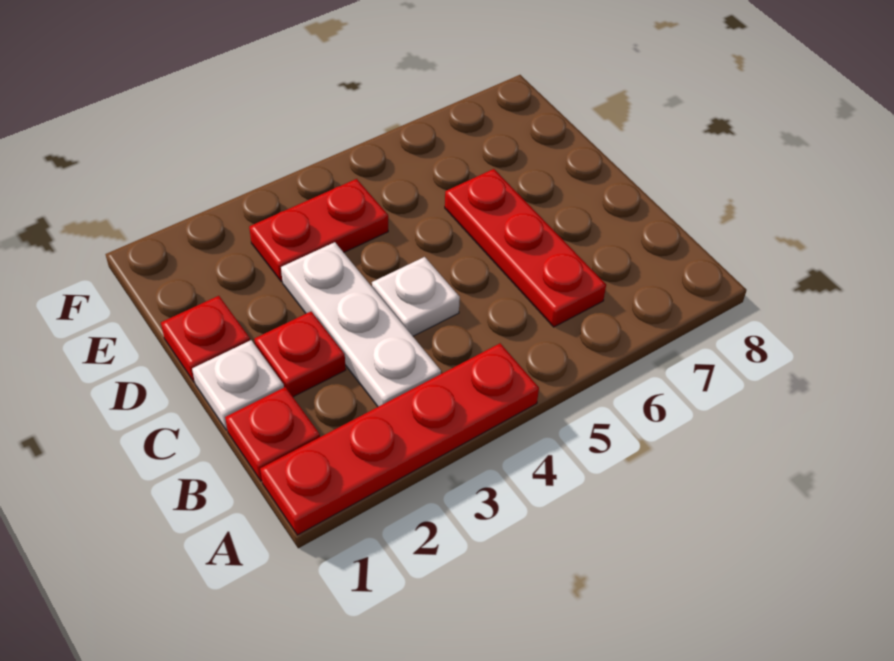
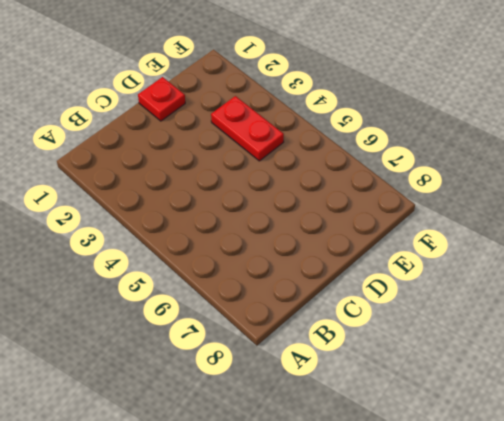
none -> red plate A1:A4 level 1
none -> red plate B1 level 1

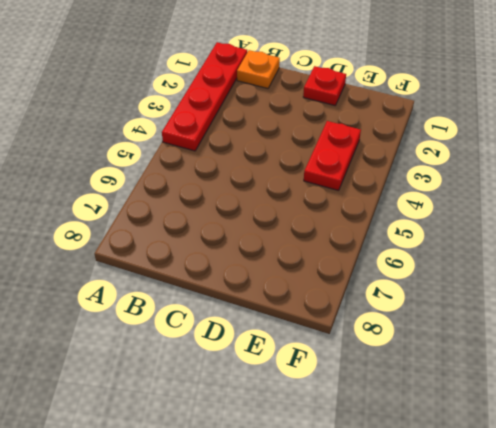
orange plate B1 level 1 -> red plate B1 level 1
none -> white plate B3:D3 level 1
none -> red plate B6:D6 level 1

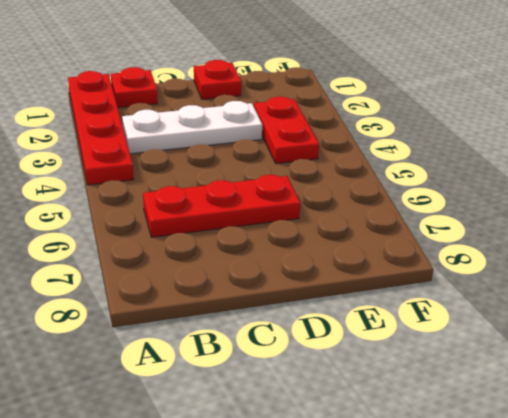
none -> white plate C1 level 1
none -> red plate C2 level 1

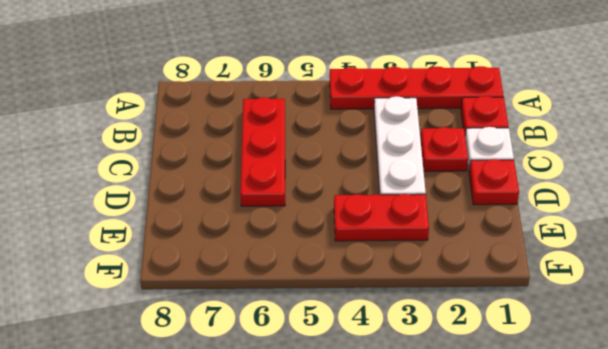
none -> white plate C4 level 1

